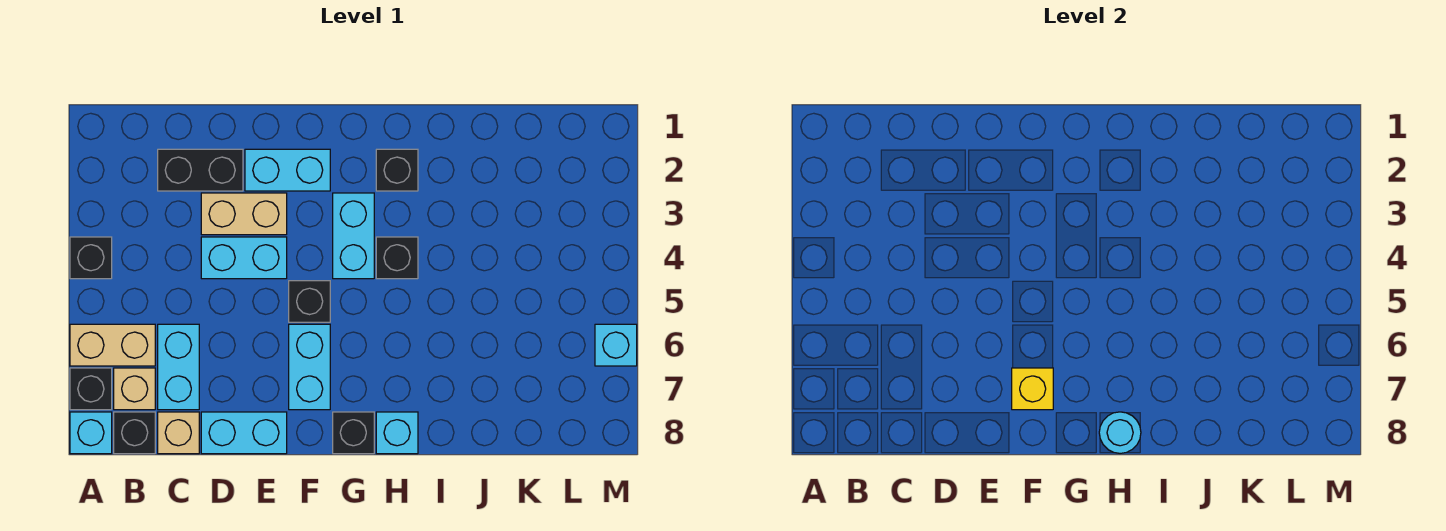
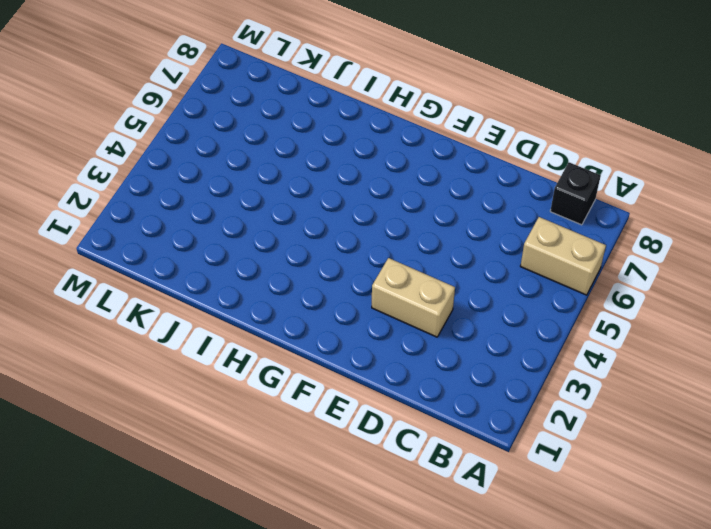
none -> black brick A4 level 1
none -> black brick A7 level 1
none -> cyan brick A8 level 1

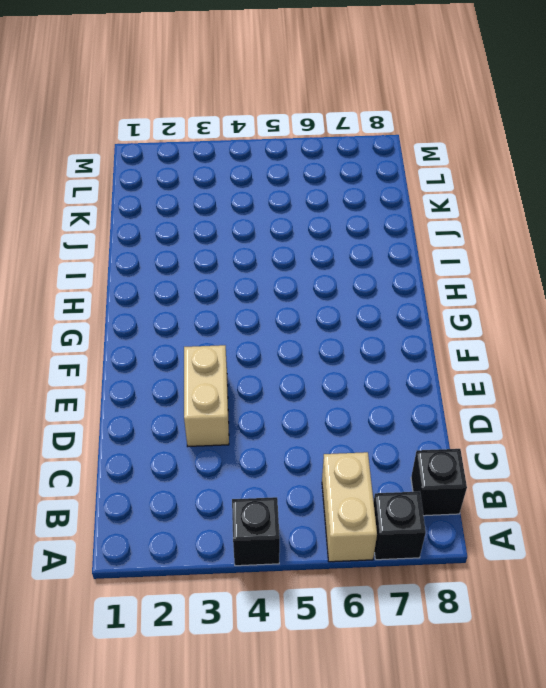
none -> cyan brick A8 level 1
none -> tan brick B7 level 1
none -> black brick C2:D2 level 1

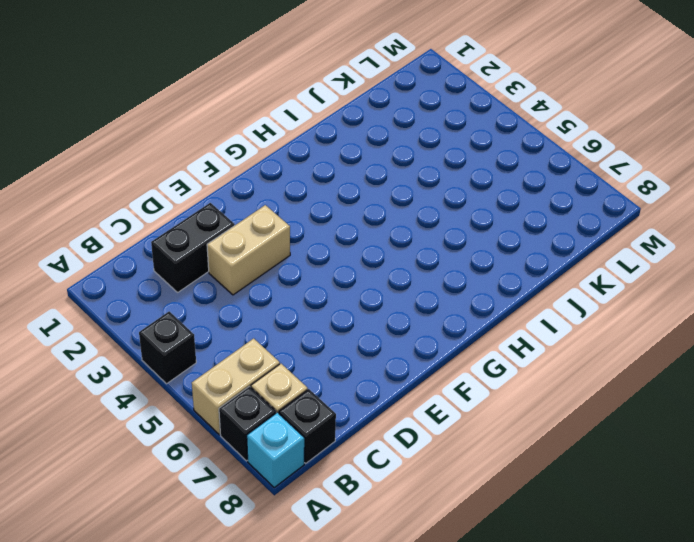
none -> cyan brick C6:C7 level 1
none -> tan brick C8 level 1
none -> cyan brick D4:E4 level 1

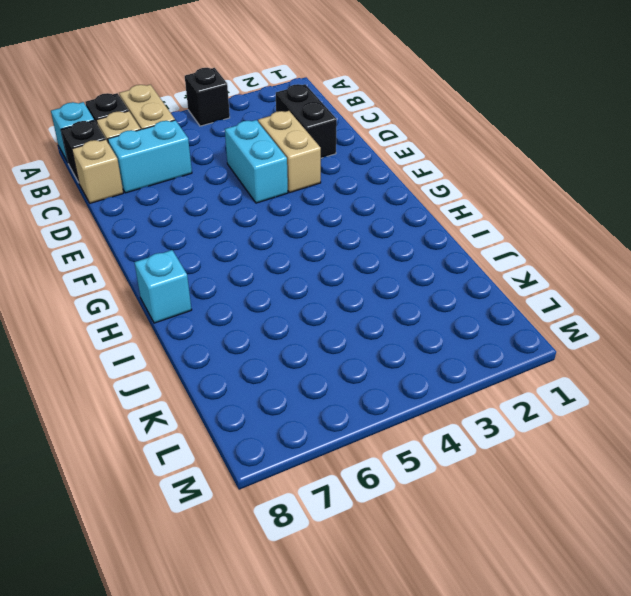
none -> cyan brick D8:E8 level 1
none -> cyan brick E2:F2 level 1
none -> black brick F5 level 1

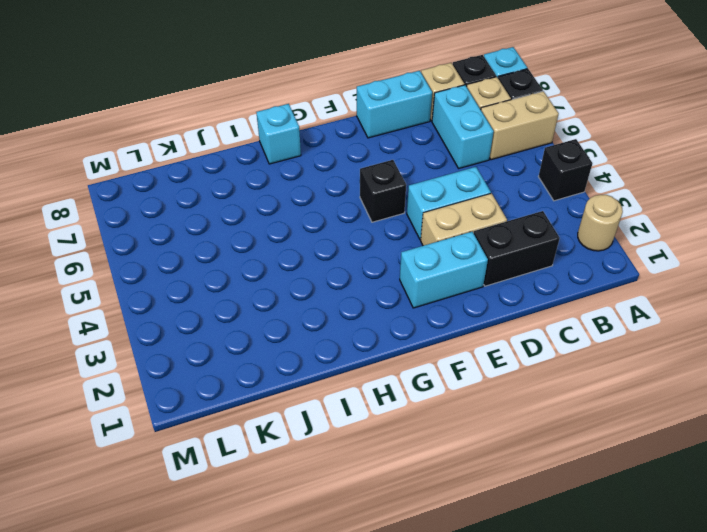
tan round brick A2 level 1 -> none
none -> cyan brick F6:F7 level 1
none -> cyan brick G3:G4 level 1
none -> black brick G8 level 1

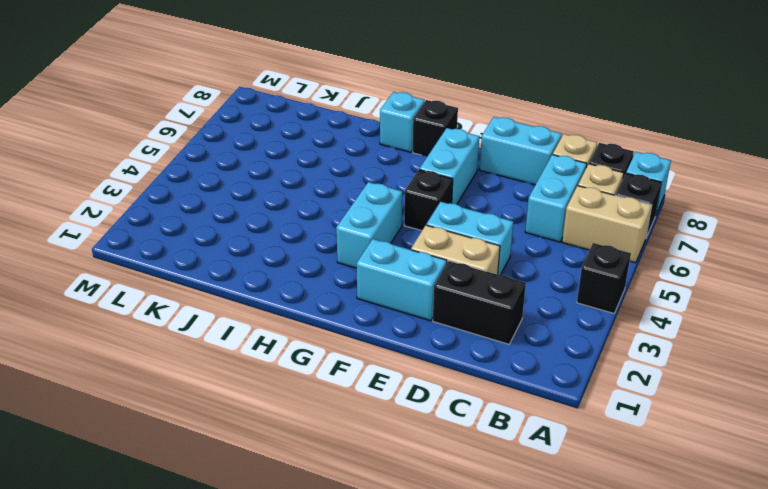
none -> black brick H2 level 1
none -> black brick H4 level 1
none -> cyan brick M6 level 1

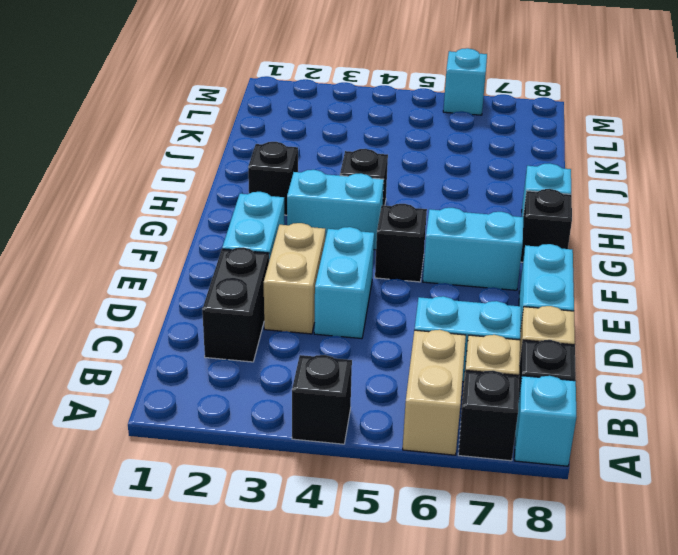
none -> yellow brick F7 level 2
none -> cyan round brick H8 level 2

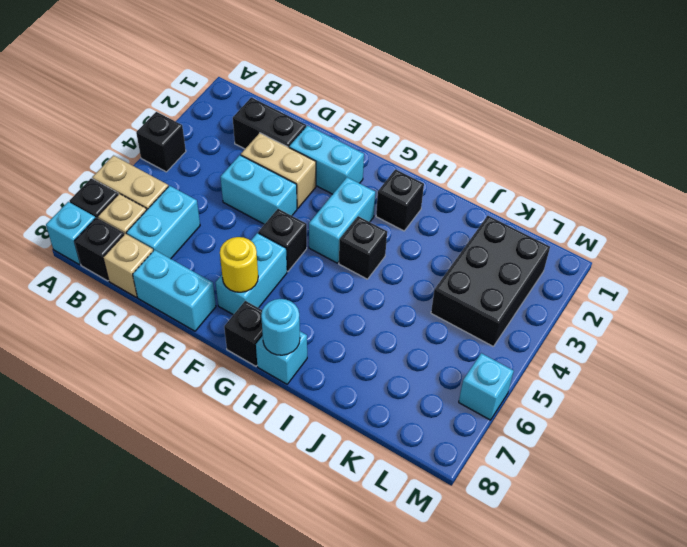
yellow round brick F7 level 2 -> yellow brick F7 level 2
black brick K2:L4 level 1 -> none

